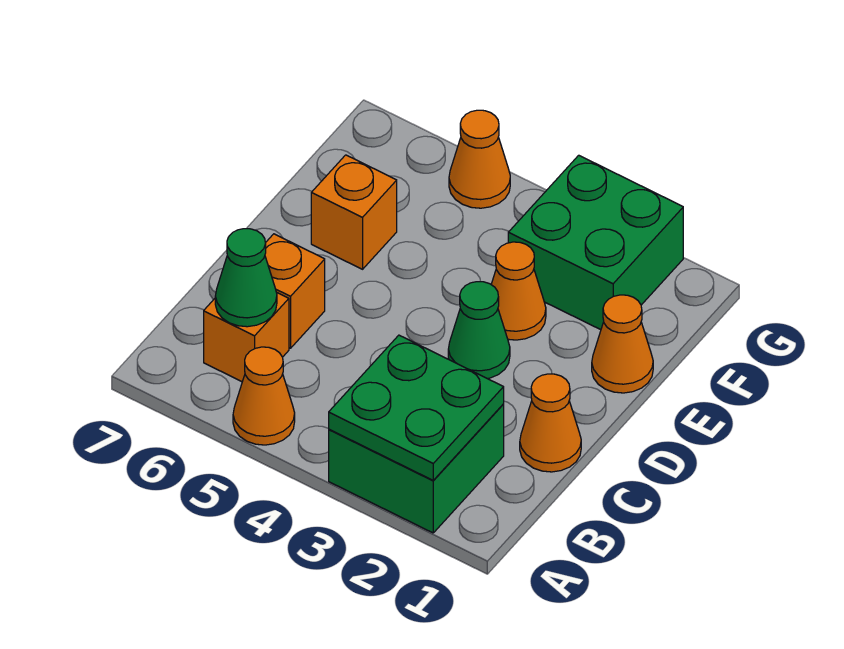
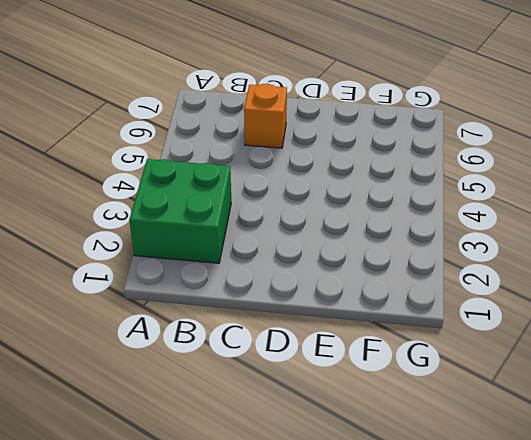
none -> orange cone A5 level 1
none -> orange brick B6 level 1
none -> orange cone C1 level 1

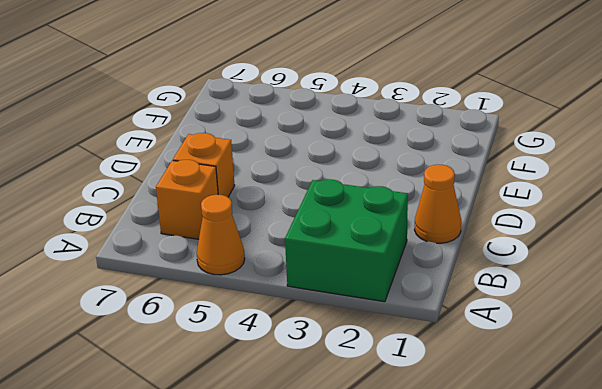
none -> green cone D3 level 1
none -> orange cone E1 level 1
none -> orange cone E3 level 1

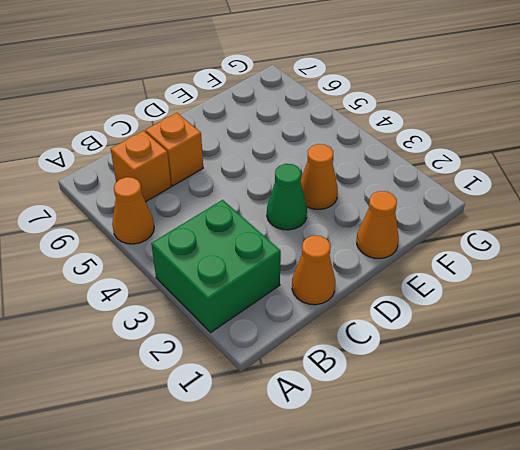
none -> orange brick E6 level 1
none -> green brick F2:G3 level 1
none -> orange cone G5 level 1

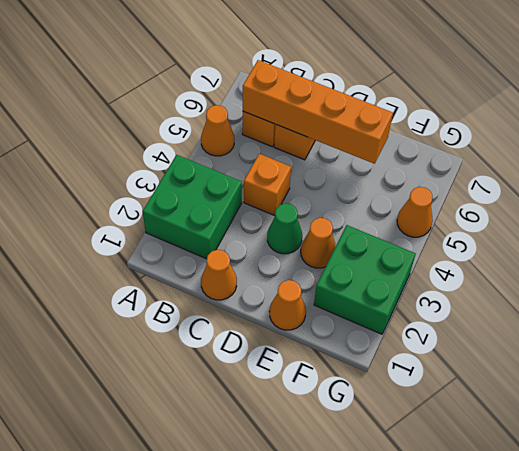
orange brick B6:E6 level 2 -> green cone B6 level 2
orange brick C4 level 1 -> orange brick E6 level 1
none -> green plate A2:B3 level 2

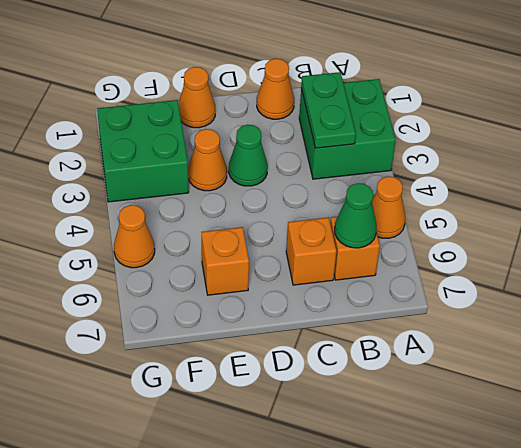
green plate B2:B3 level 2 -> green plate A2:B3 level 2

